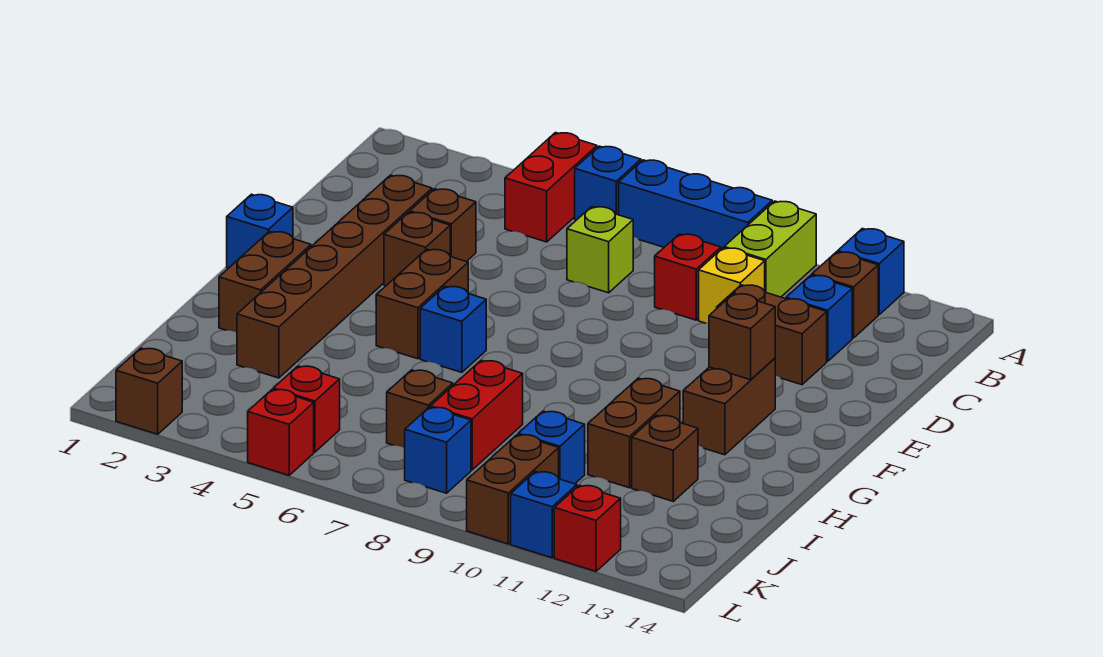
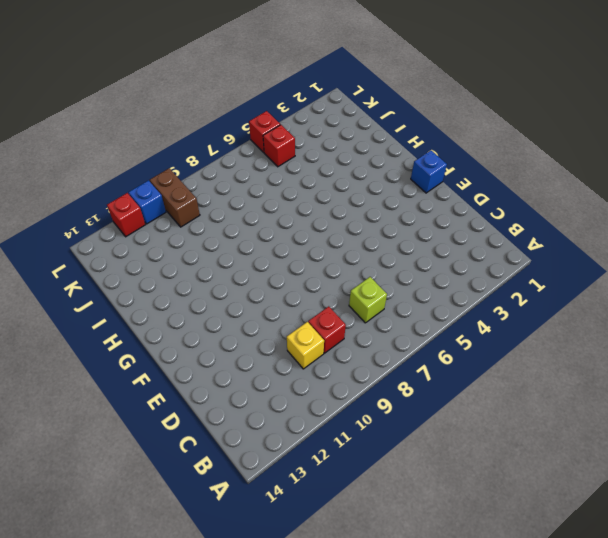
none -> red brick A5:B5 level 1
none -> blue brick A6 level 1
none -> blue brick A7:A9 level 1
none -> lime brick A10:B10 level 1

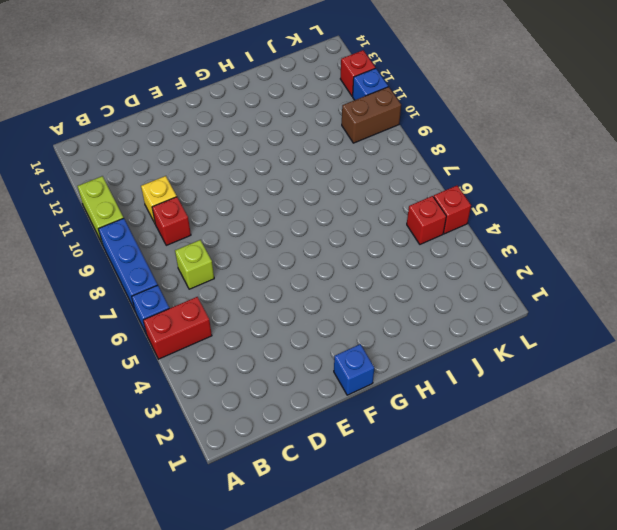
lime brick A10:A11 level 1 -> lime brick A10:B10 level 1
none -> blue brick A12 level 1
none -> brown brick B12 level 1
none -> blue brick C12 level 1
none -> brown brick D3:I3 level 1

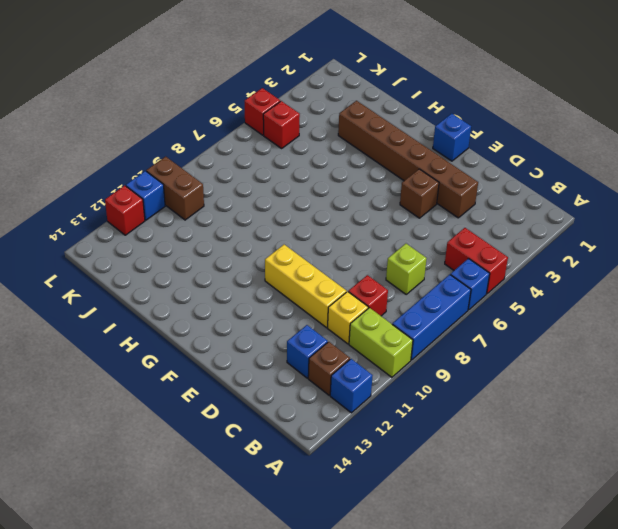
yellow brick D10:F10 level 1 -> none
none -> brown brick D4 level 1
none -> brown brick D11:D12 level 1
none -> brown brick F5:G5 level 1
none -> brown brick F12:G12 level 1

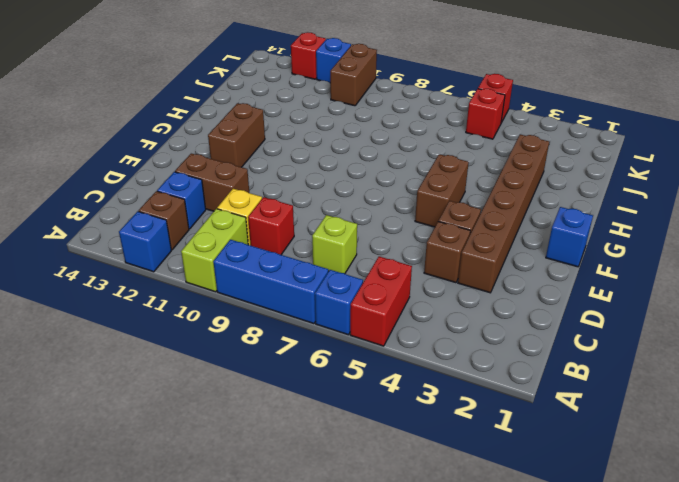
none -> brown brick G2:H2 level 1
none -> blue brick G6 level 1
none -> brown brick H11:I11 level 1
none -> red brick I8:J8 level 1

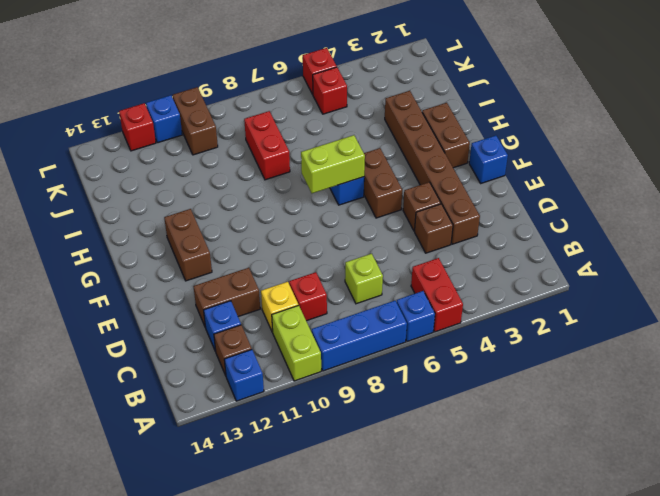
lime brick G6:G7 level 2 -> none
none -> brown brick H11:I11 level 1
none -> brown brick I12 level 1
none -> brown brick J7 level 1
none -> blue brick J10 level 1

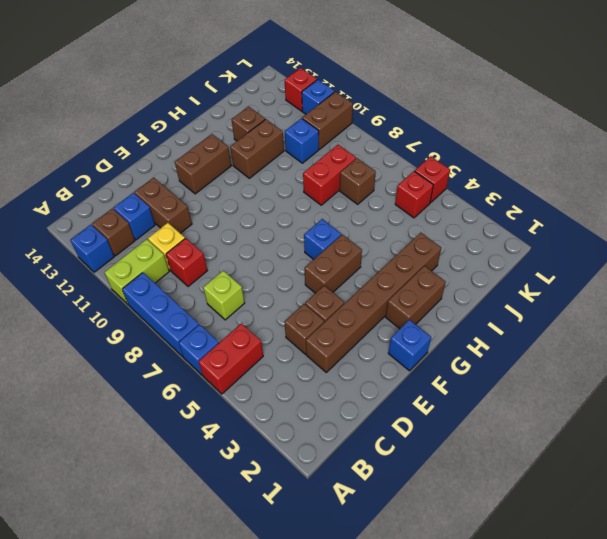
none -> blue brick K8 level 1
none -> brown brick L2 level 1
none -> brown brick F12 level 2

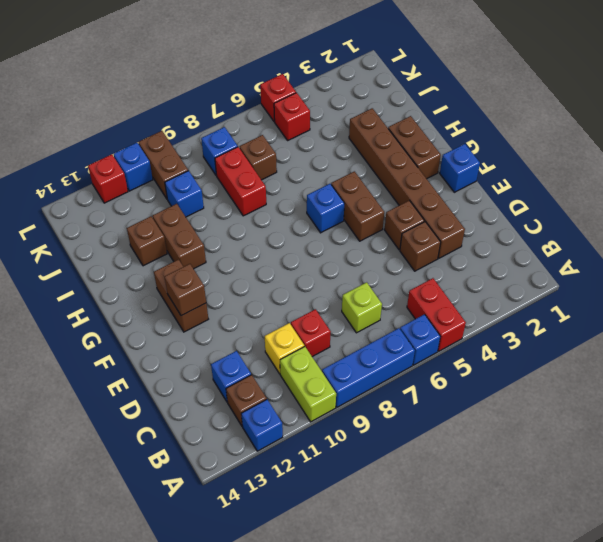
none -> brown brick D11:D12 level 1
none -> brown brick L2 level 1

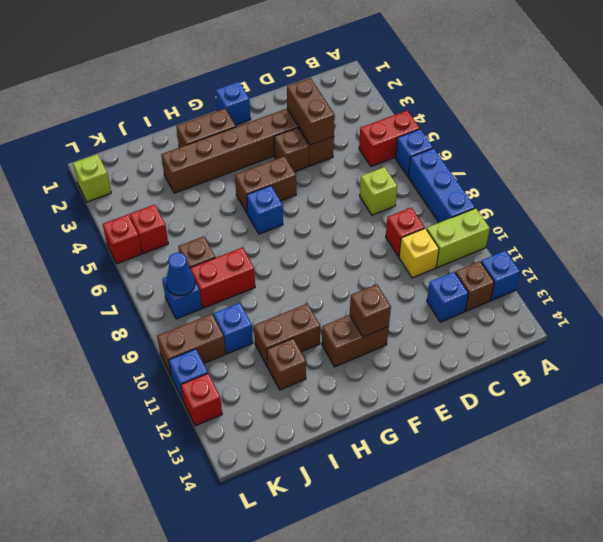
brown brick D3:D4 level 2 -> brown brick D11:D12 level 1
blue cone K8 level 2 -> none
lime brick L2 level 1 -> brown brick L2 level 1

